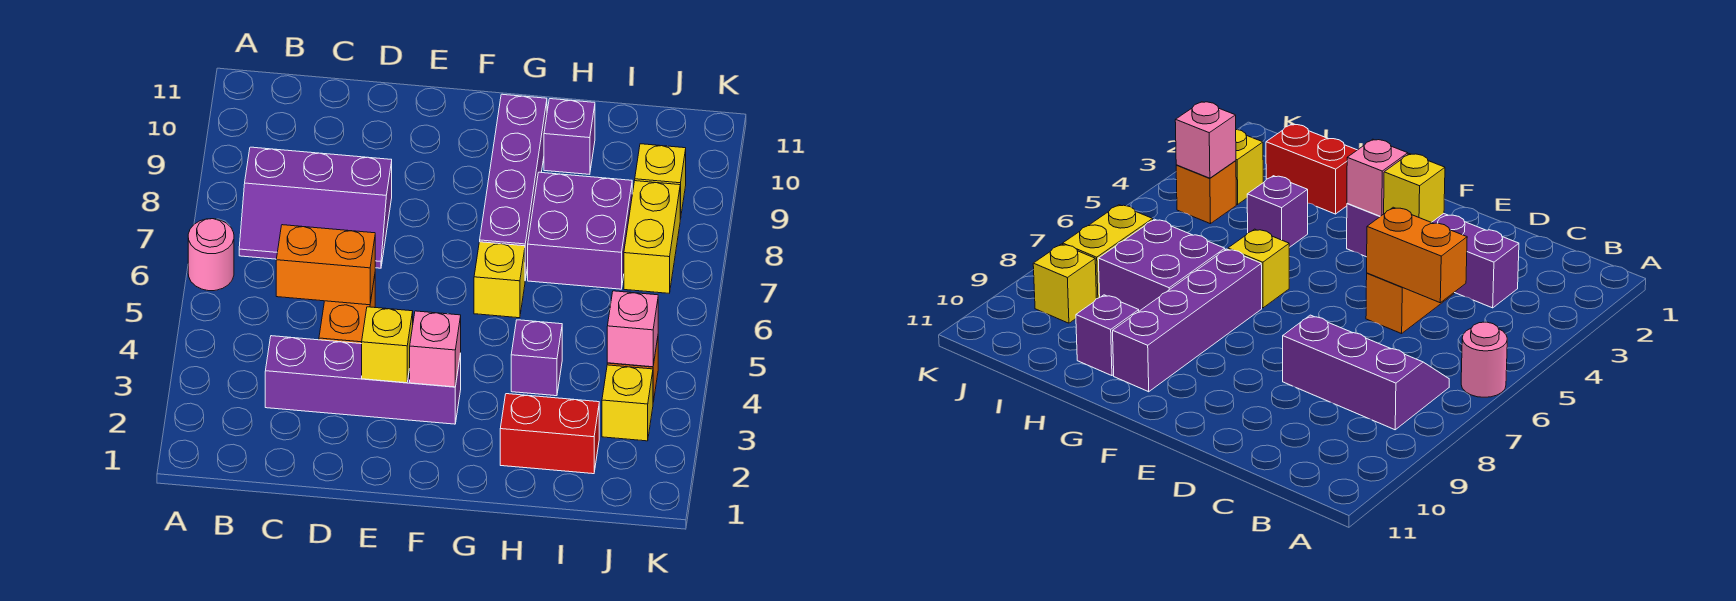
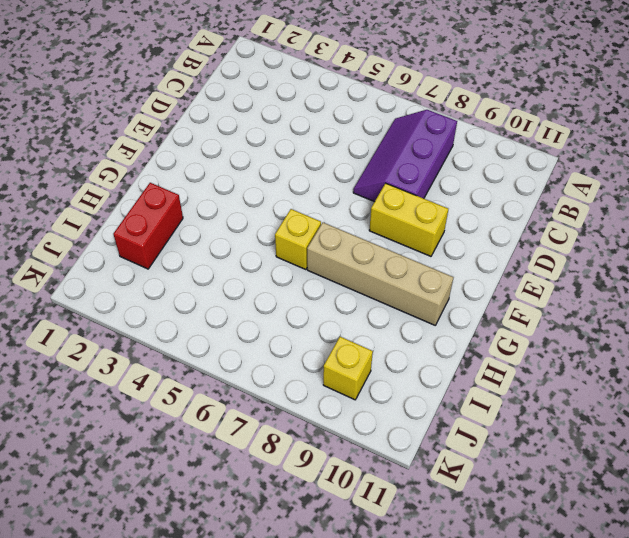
yellow brick E8:E9 level 1 -> yellow brick J7:J8 level 1
tan brick G7:G10 level 1 -> purple brick G7:G10 level 1
none -> pink round brick A6 level 1
none -> purple brick C3:F3 level 1
none -> orange brick D4:D5 level 1

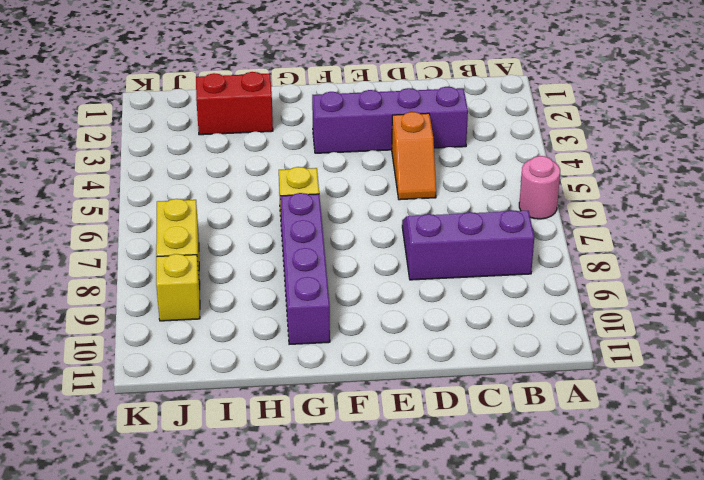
orange slope D4:D5 level 1 top 4 -> orange brick D4:D5 level 1
none -> purple brick H4 level 1
none -> purple brick H7:I8 level 1
none -> purple brick H10 level 1

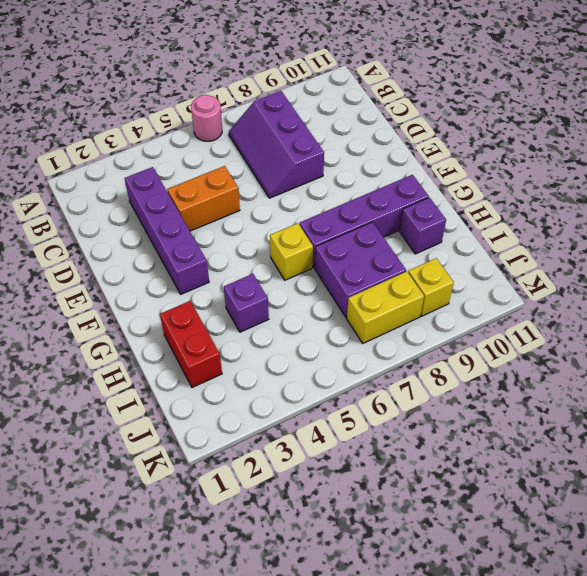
none -> yellow brick J3 level 1
none -> orange brick J4 level 1
none -> orange brick C5:D5 level 2

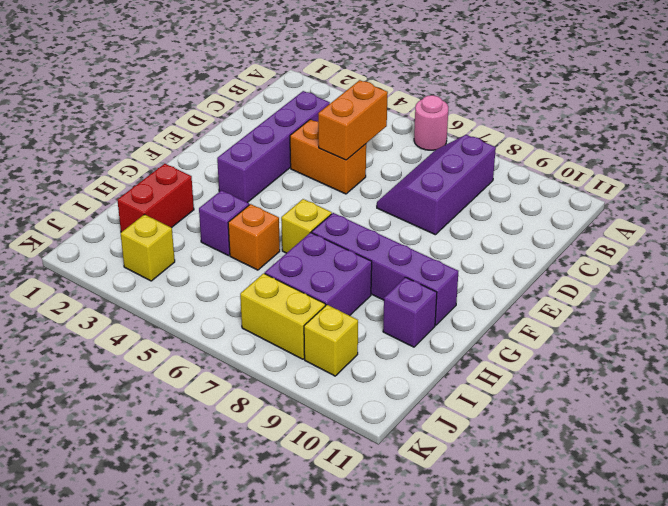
orange brick H5 level 1 -> orange brick J4 level 1
none -> yellow brick E3 level 2
none -> pink brick F3 level 2
none -> pink brick J4 level 2

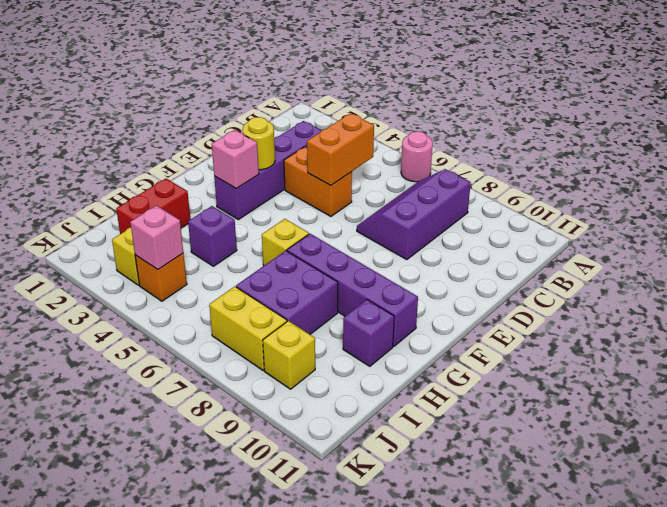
yellow round brick E3 level 2 -> yellow brick E3 level 2

